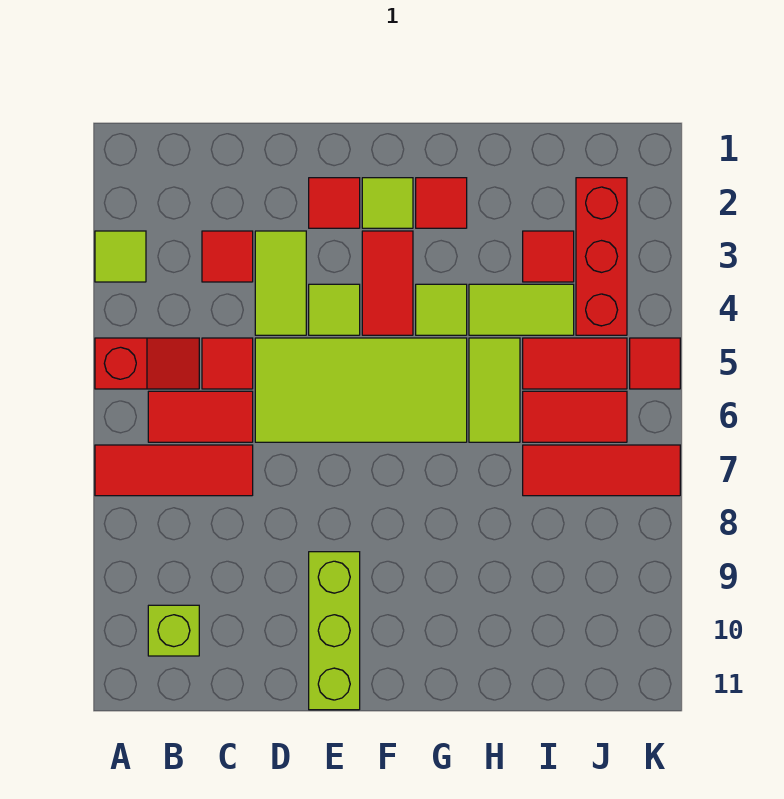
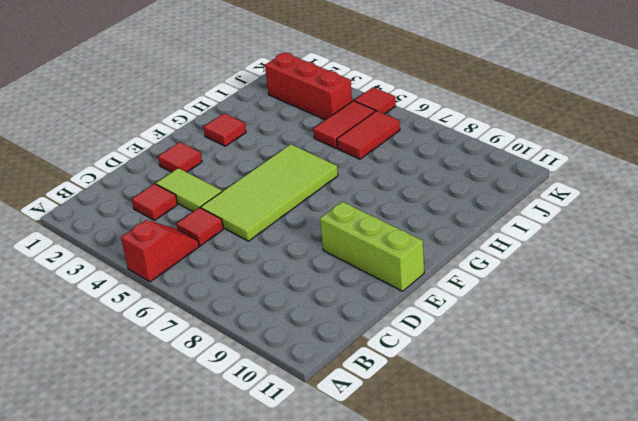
none -> lime tile A3 level 1
none -> red tile A7:C7 level 1
none -> red tile B6:C6 level 1

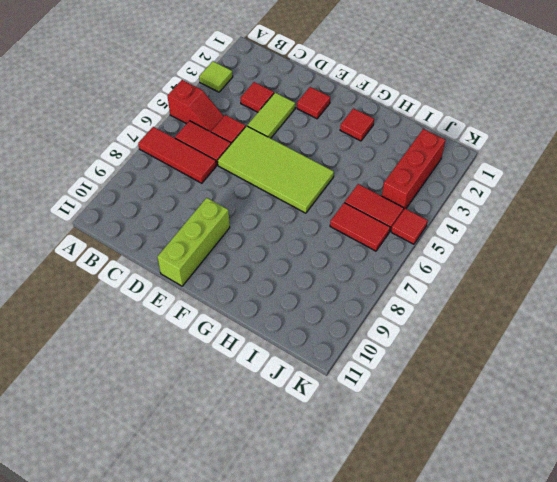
none -> lime brick B10 level 1
none -> lime tile E4 level 1
none -> lime tile F2 level 1

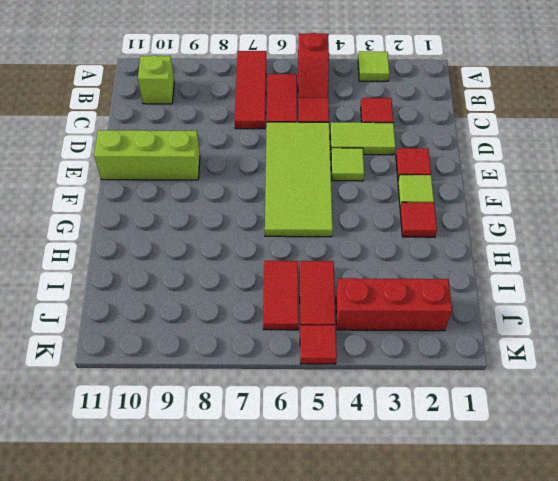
none -> red tile F3:F4 level 1
none -> lime tile G4 level 1
none -> lime tile H4:I4 level 1

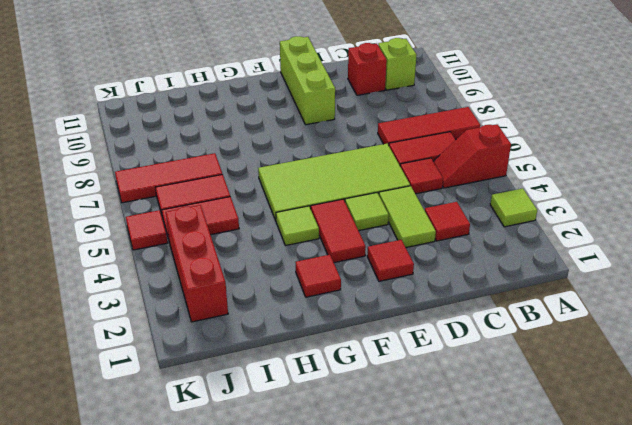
red brick C10 level 1 -> none
none -> lime tile F2 level 1
none -> lime tile H4:I4 level 1
none -> lime tile H5:H6 level 1

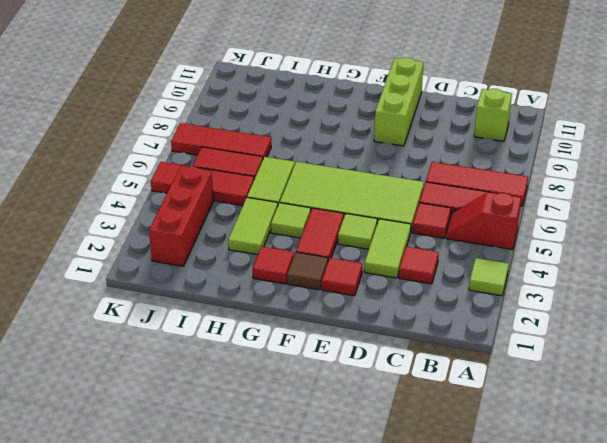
brown tile F2 level 1 -> lime tile F2 level 1
lime tile H3:H4 level 1 -> lime tile H4:I4 level 1
none -> red tile I3 level 1

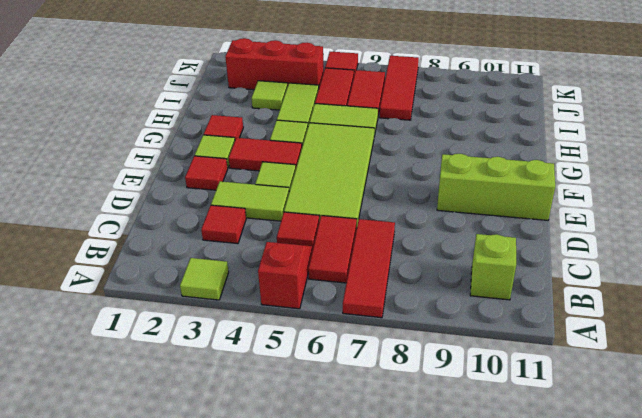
lime tile I3 level 1 -> red tile I3 level 1

